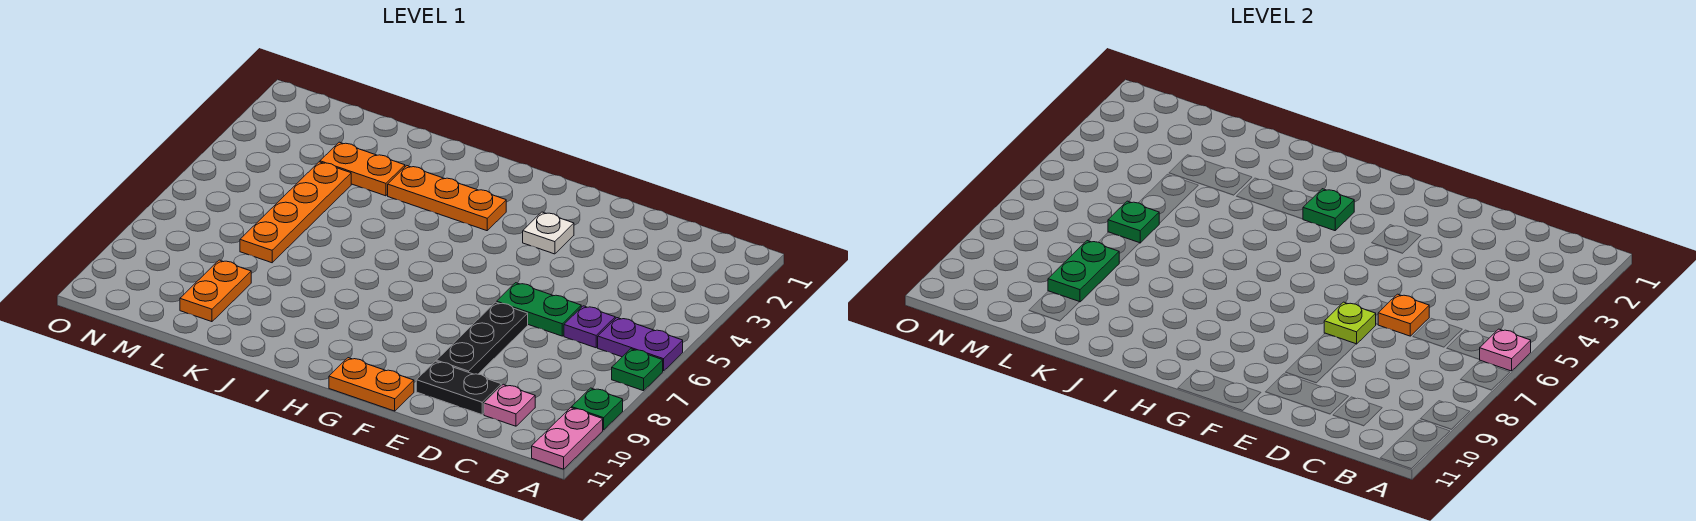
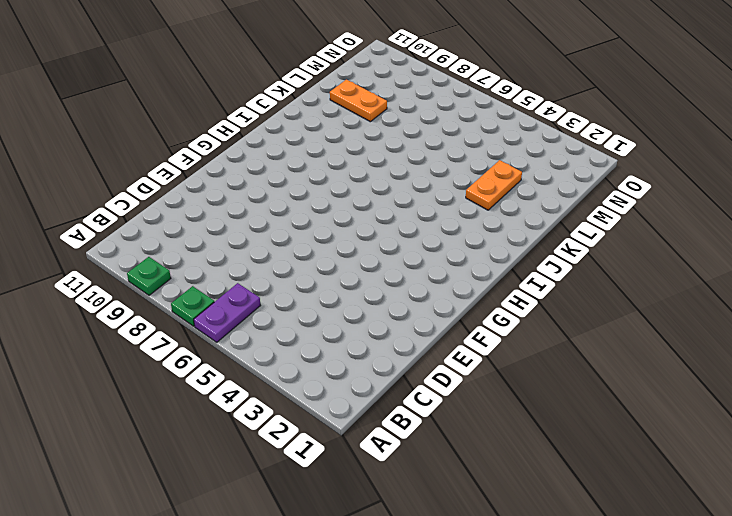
none -> pink plate A10:A11 level 1
none -> purple plate C6 level 1
none -> pink plate C10 level 1

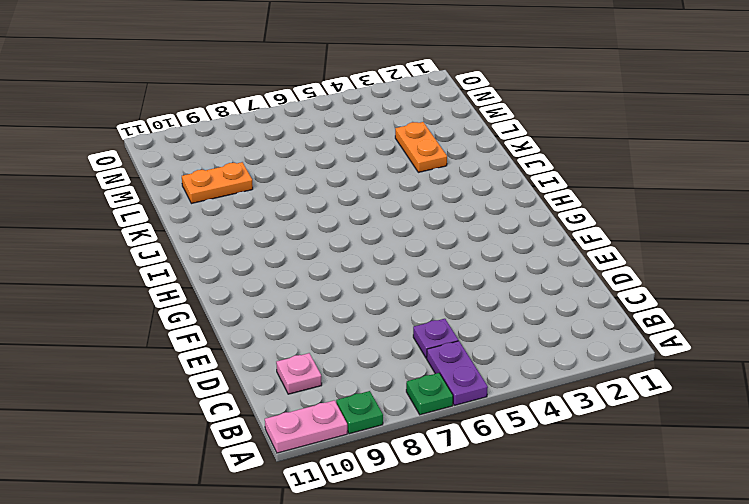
none -> green plate D6:E6 level 1
none -> black plate D10:E10 level 1
none -> black plate E7:E9 level 1

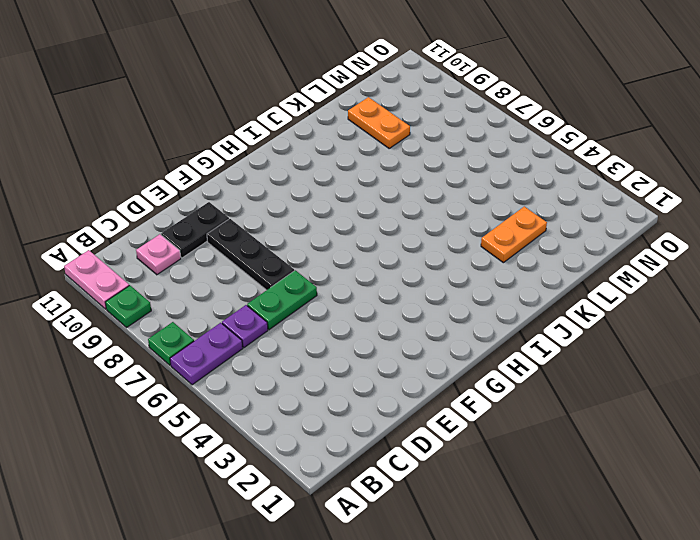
none -> white plate F3 level 1
none -> orange plate F11:G11 level 1
none -> orange plate H3:J3 level 1

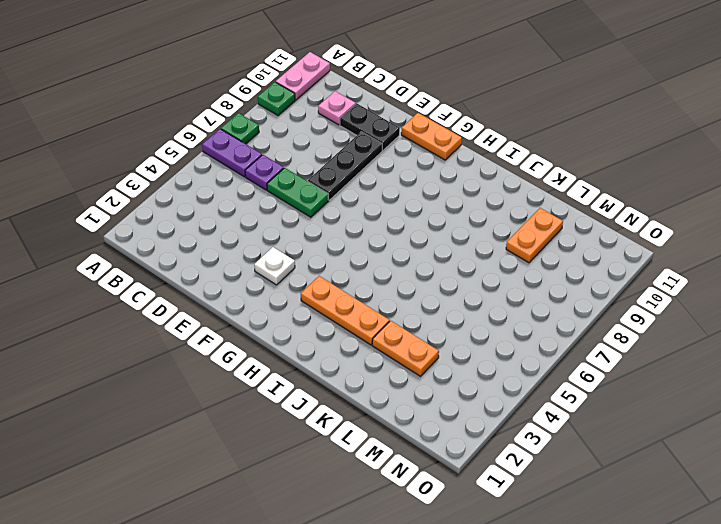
none -> orange plate L4:L7 level 1
none -> pink plate A6 level 2
none -> orange plate D6 level 2

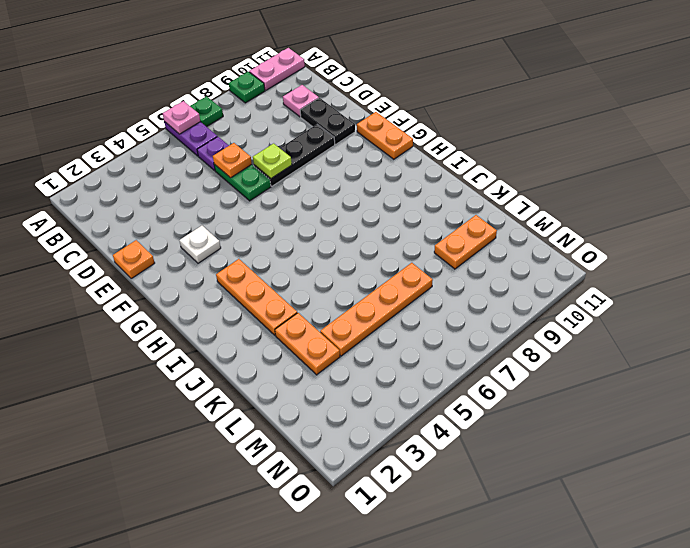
orange plate E1 level 1 -> none
none -> green plate H3 level 2
none -> green plate L6 level 2
none -> green plate L8:L9 level 2

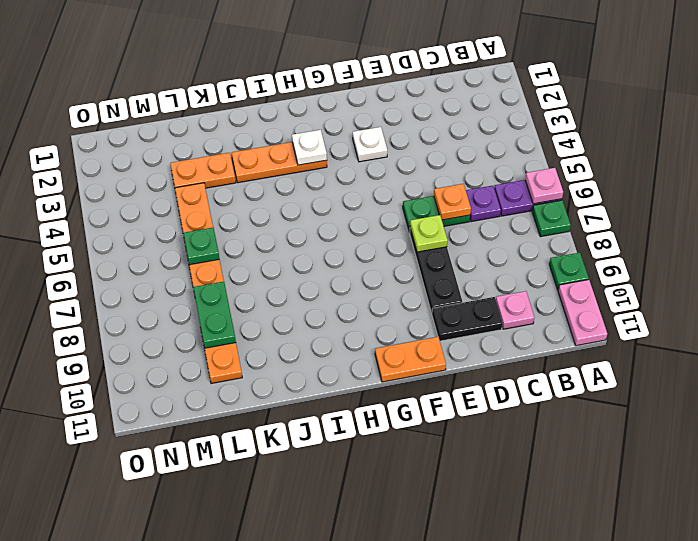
white plate H3 level 2 -> green plate H3 level 2

